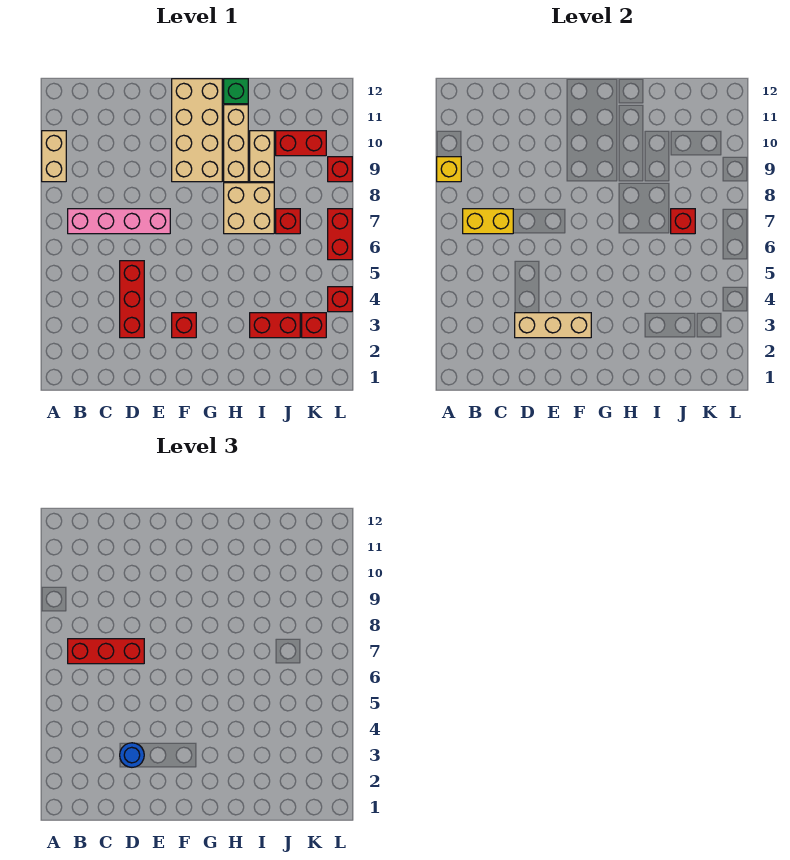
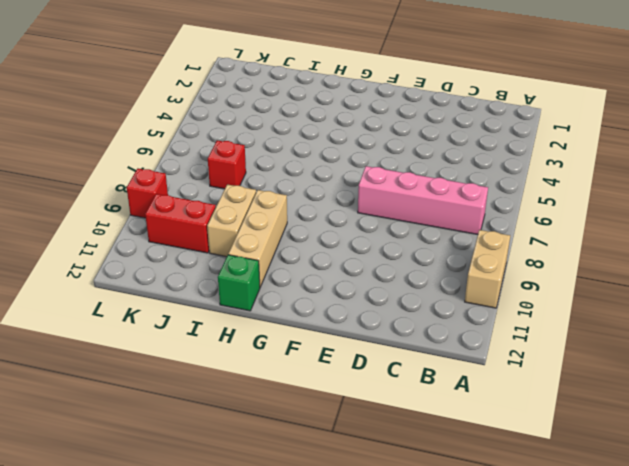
none -> red brick D3:D5 level 1
none -> red brick F3 level 1
none -> tan brick F9:G12 level 1

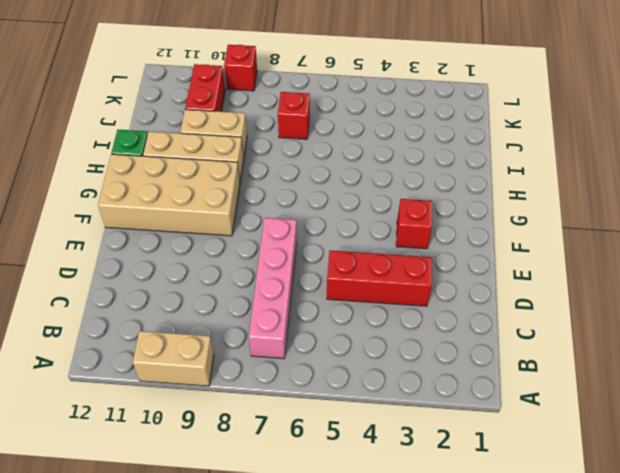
none -> tan brick H7:I8 level 1
none -> red brick I3:J3 level 1
none -> red brick K3 level 1

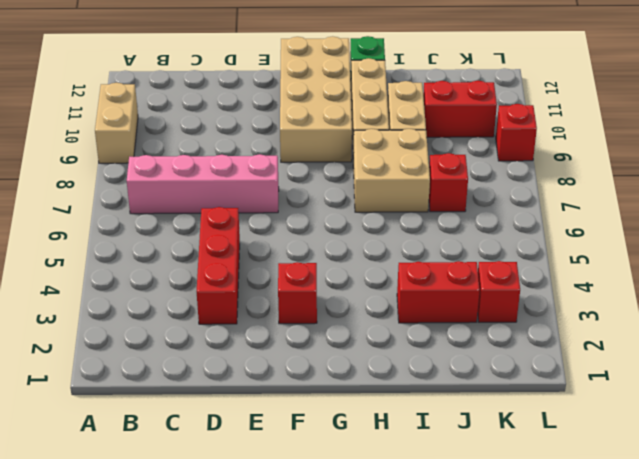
none -> red brick L4 level 1
none -> red brick L6:L7 level 1
none -> yellow brick A9 level 2

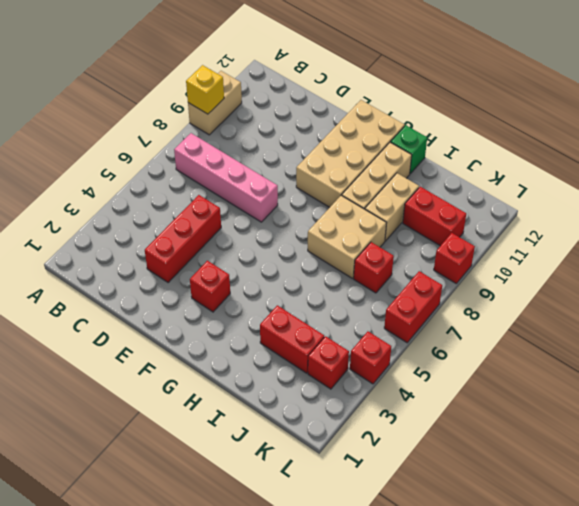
none -> yellow brick B7:C7 level 2
none -> tan brick D3:F3 level 2
none -> red brick J7 level 2

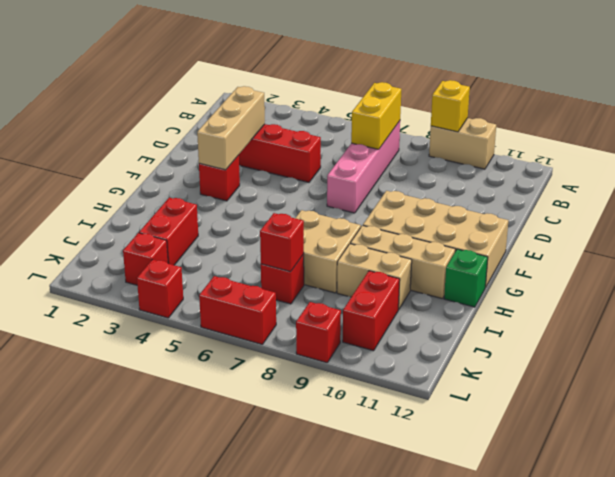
none -> red brick B7:D7 level 3
none -> blue round brick D3 level 3

